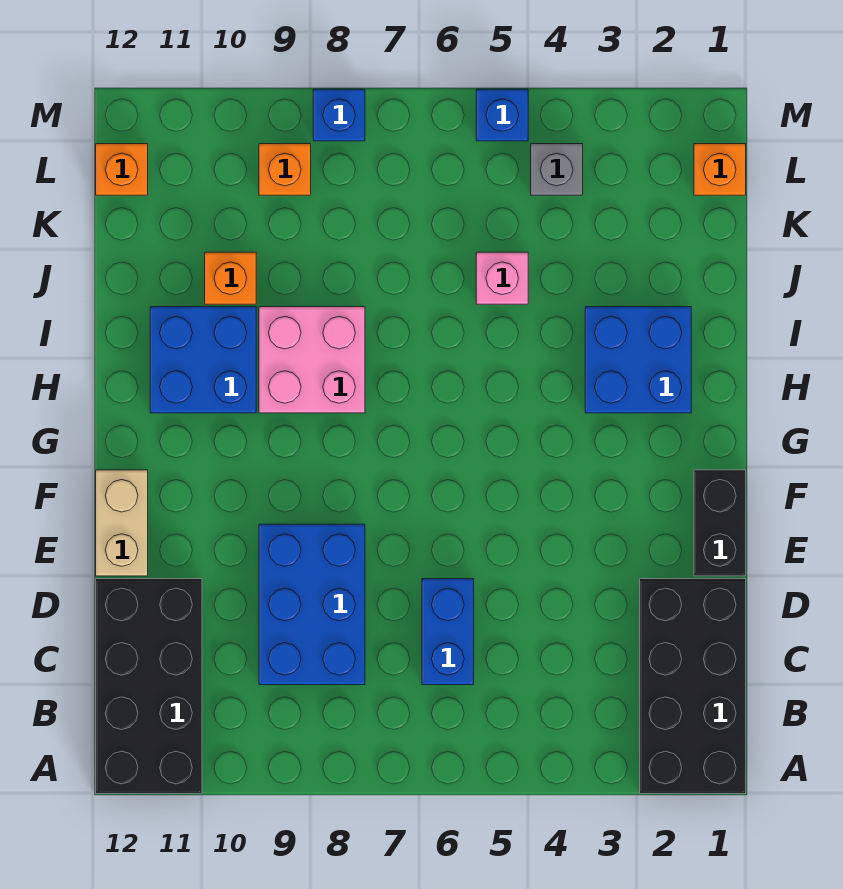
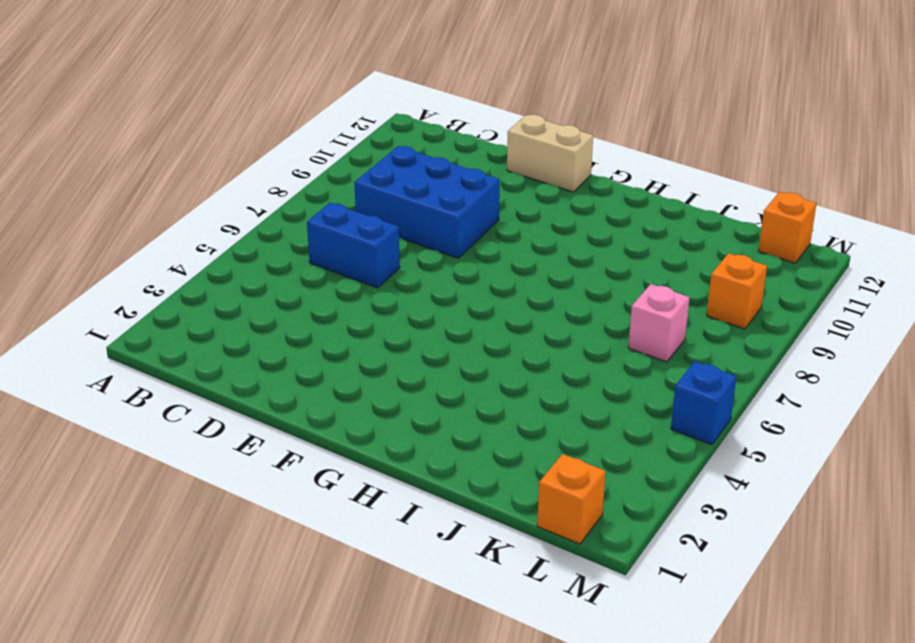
pink brick K7 level 1 -> pink brick J5 level 1
none -> black brick A1:D2 level 1
none -> black brick A11:D12 level 1
none -> black brick E1:F1 level 1

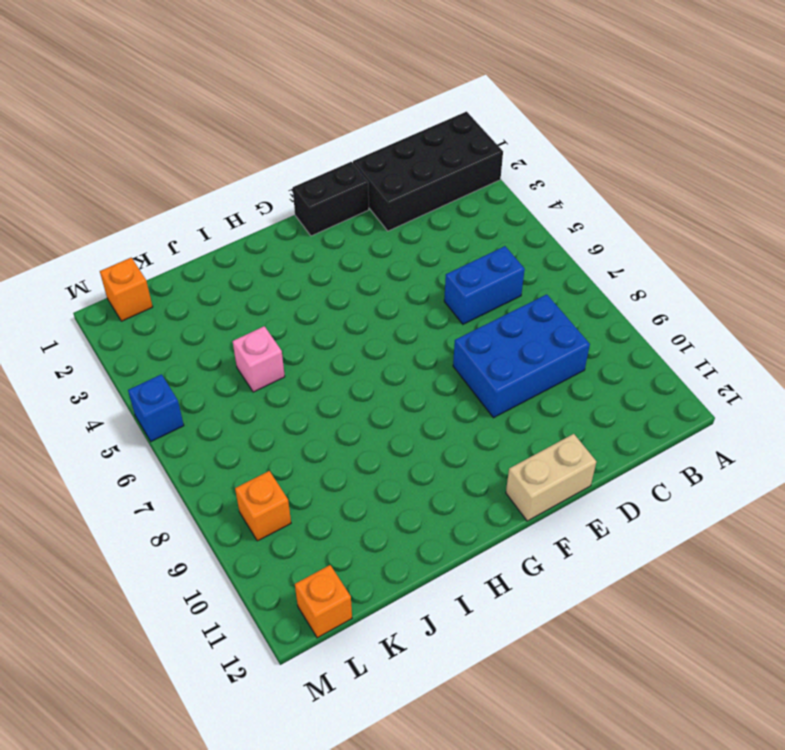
none -> black brick A11:D12 level 1
none -> blue brick H2:I3 level 1
none -> pink brick H8:I9 level 1

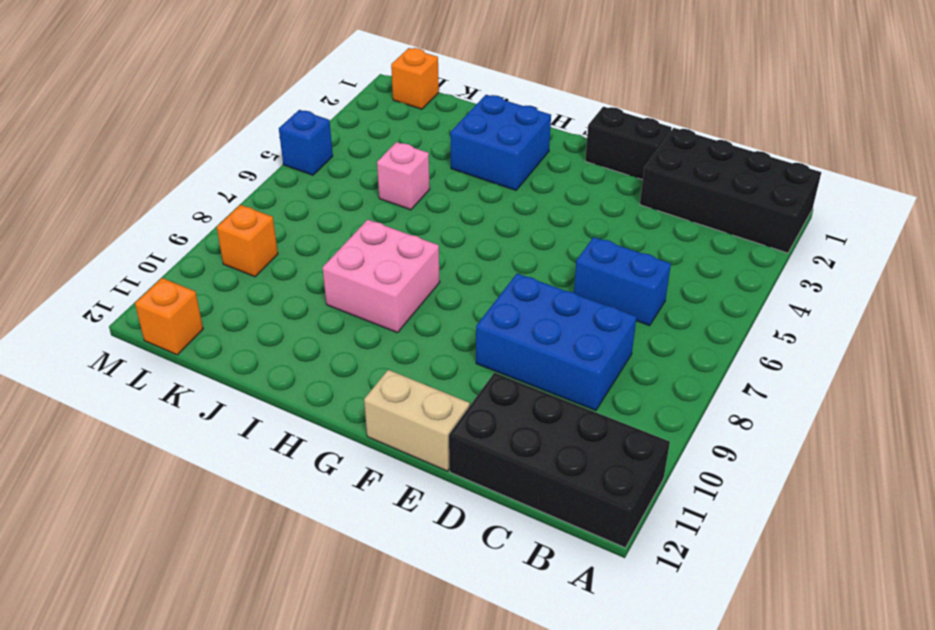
none -> blue brick H10:I11 level 1
none -> orange brick J10 level 1
none -> grey brick L4 level 1

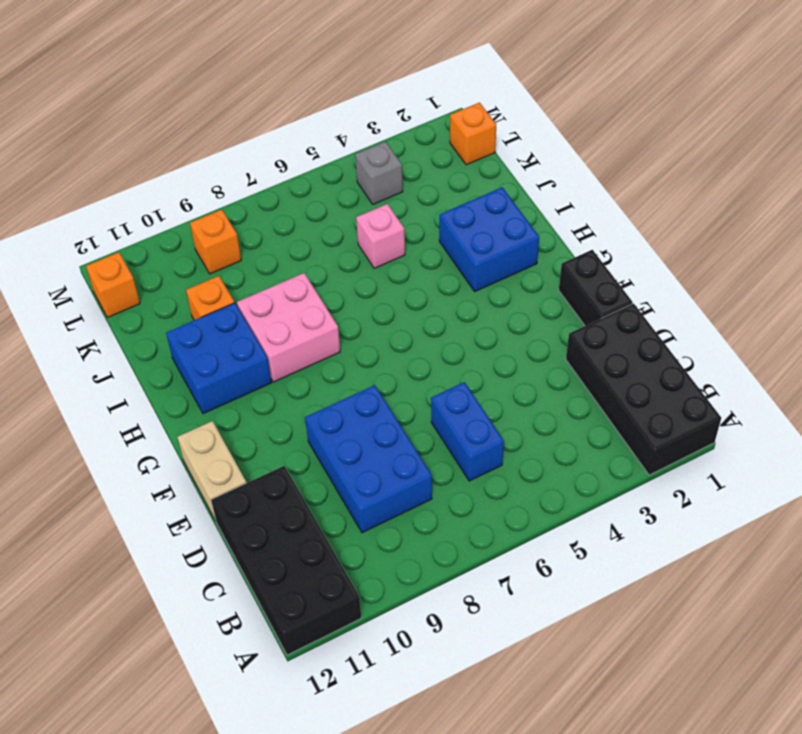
none -> blue brick M5 level 1
none -> blue brick M8 level 1

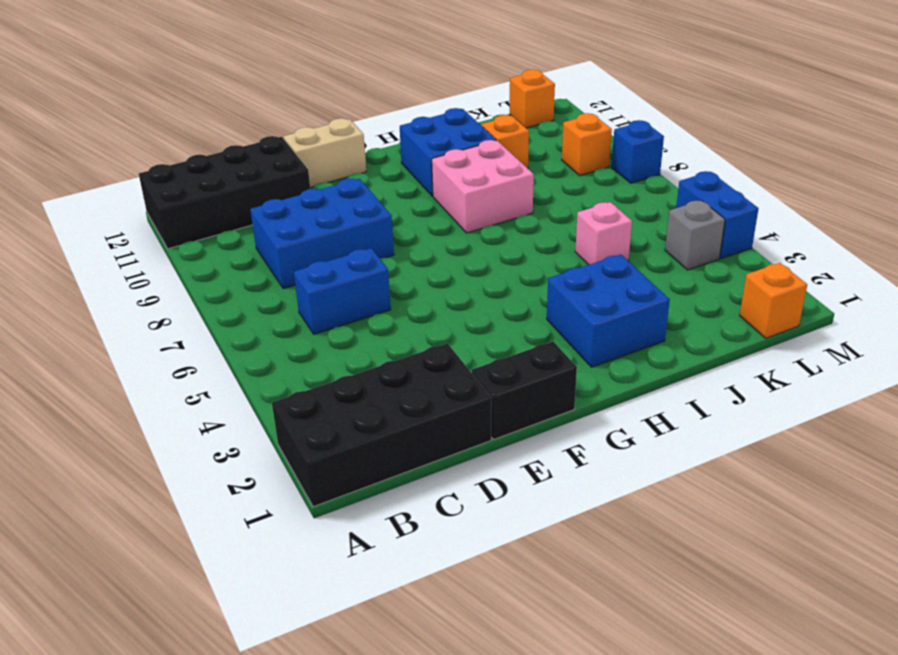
blue brick M4:M5 level 1 -> blue brick M5 level 1

